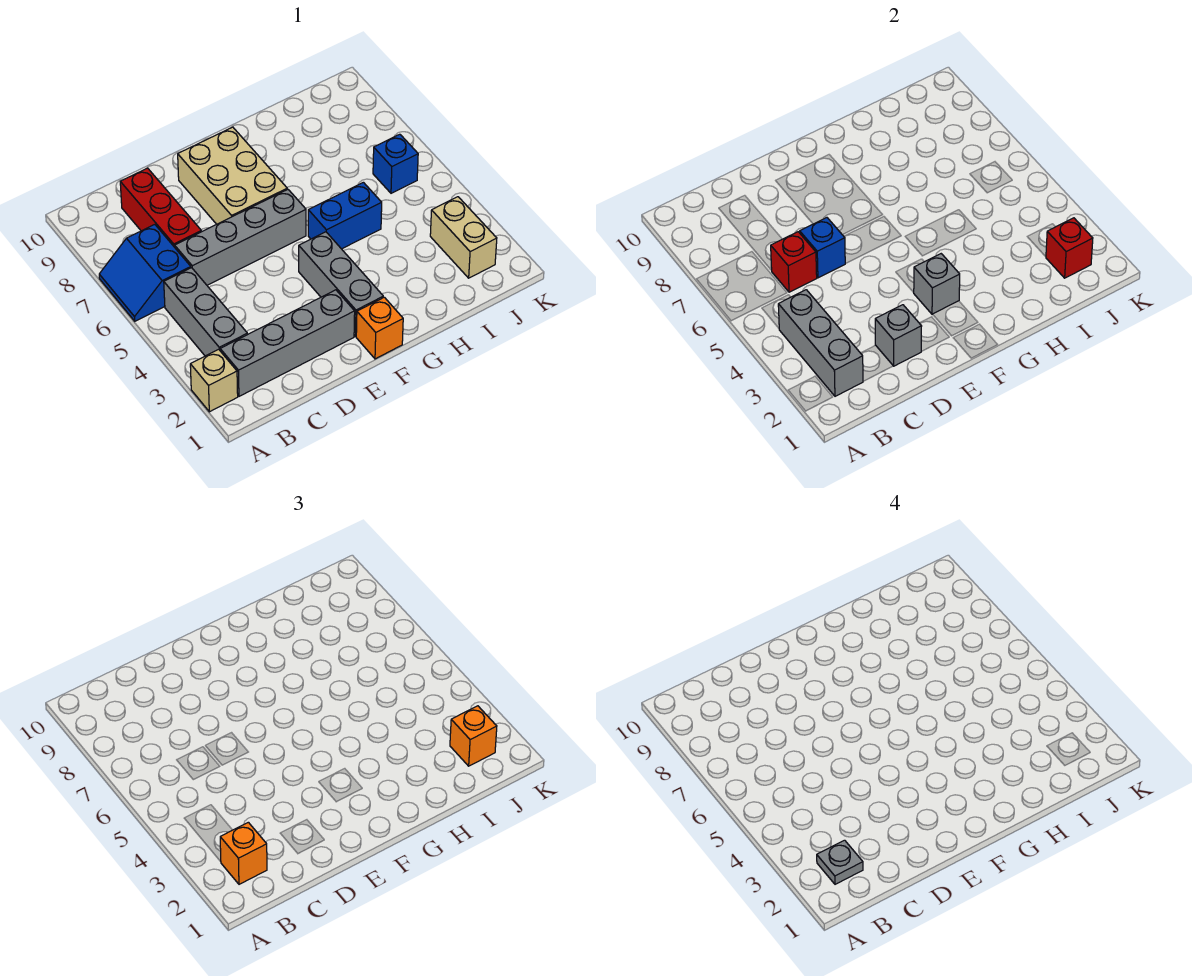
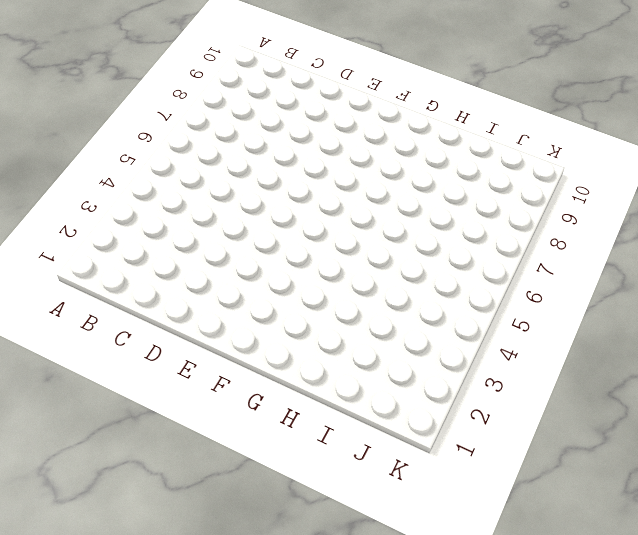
none -> tan brick A2 level 1
none -> blue slope A6:B7 level 1 top B
none -> grey brick B2:E2 level 1

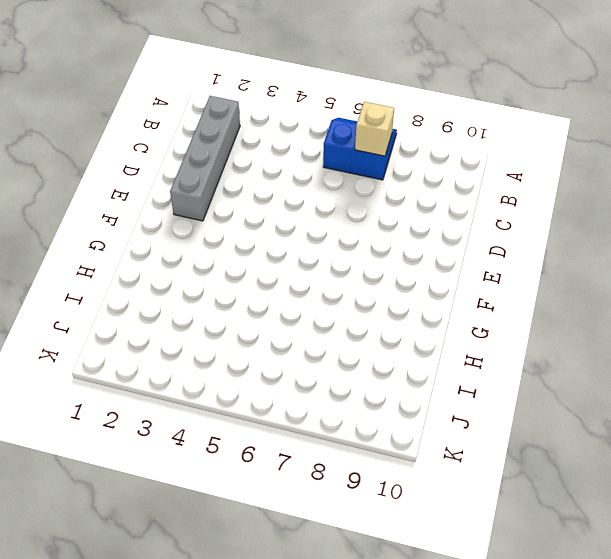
tan brick B7 level 2 -> tan brick A2 level 1
none -> grey brick B3:B5 level 1
none -> grey brick C6:F6 level 1
none -> red brick C7:C9 level 1

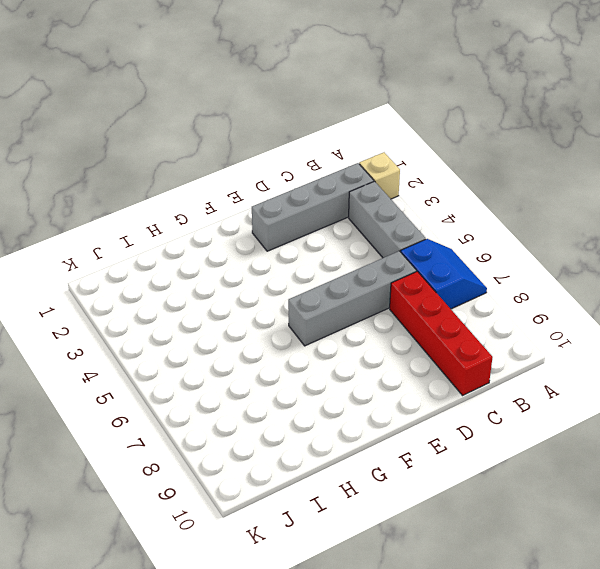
red brick C7:C10 level 1 -> red brick C7:C9 level 1
none -> tan brick E7:F9 level 1
none -> orange brick F1 level 1
none -> grey brick F2:F4 level 1

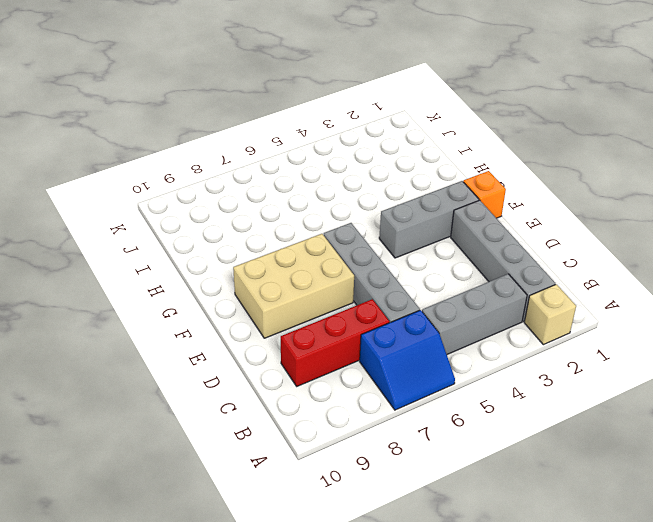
none -> blue brick G5:H5 level 1
none -> tan brick J2:J3 level 1
none -> blue brick J6 level 1

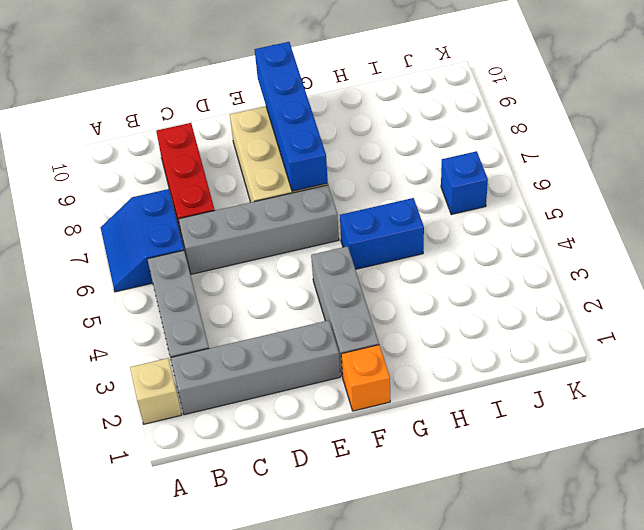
blue brick F7:F10 level 2 -> none
none -> tan brick J2:J3 level 1
none -> grey brick B2:B4 level 2
none -> red brick C6 level 2

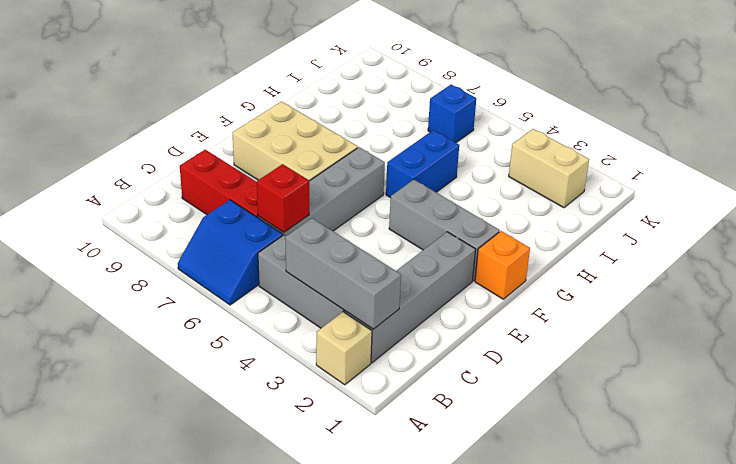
none -> grey brick D2 level 2
none -> blue brick D6 level 2
none -> grey brick F3 level 2

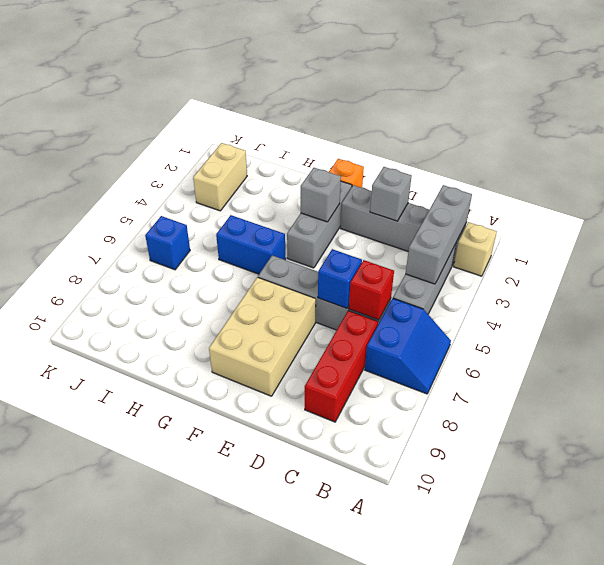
none -> red brick J2 level 2
none -> orange brick B2 level 3
none -> orange brick J2 level 3

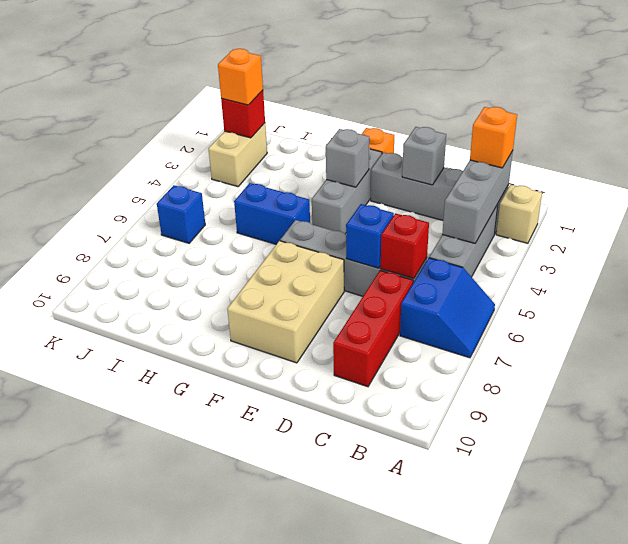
none -> grey plate B2 level 4

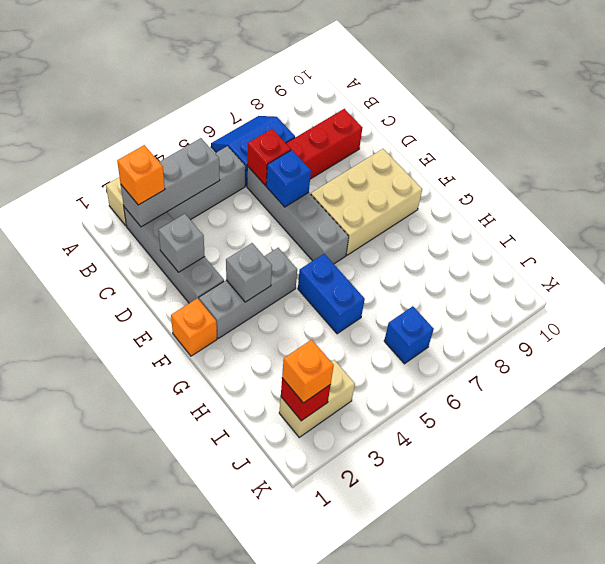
none -> grey plate B2 level 4

